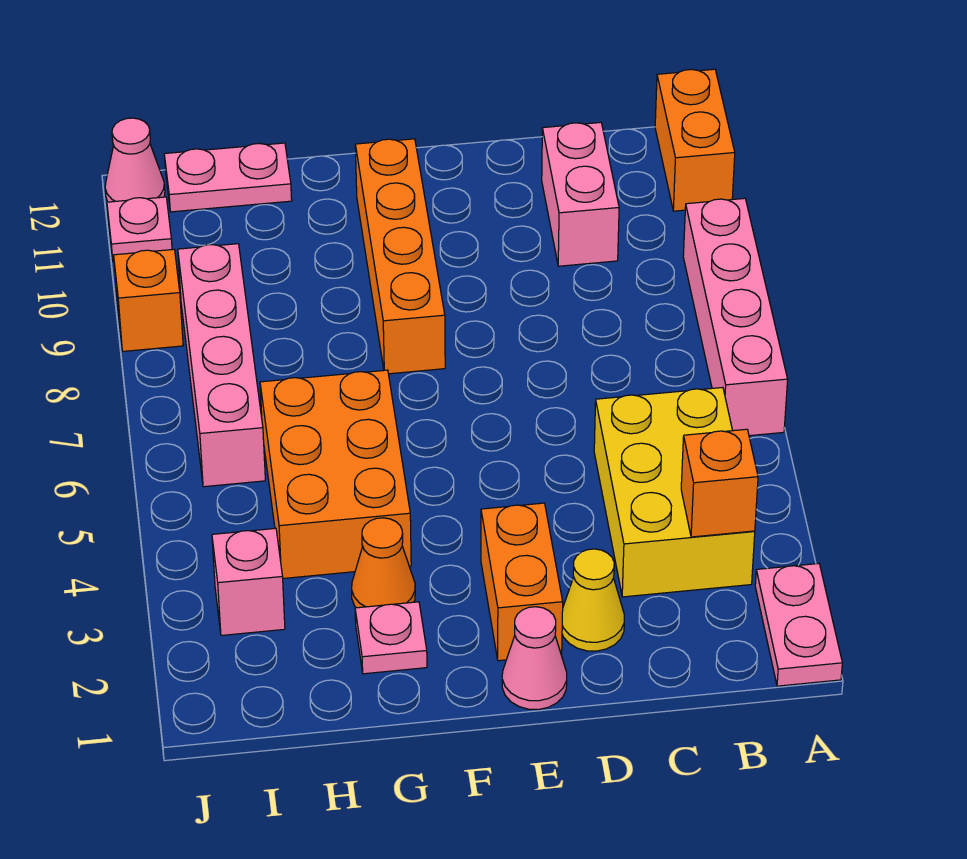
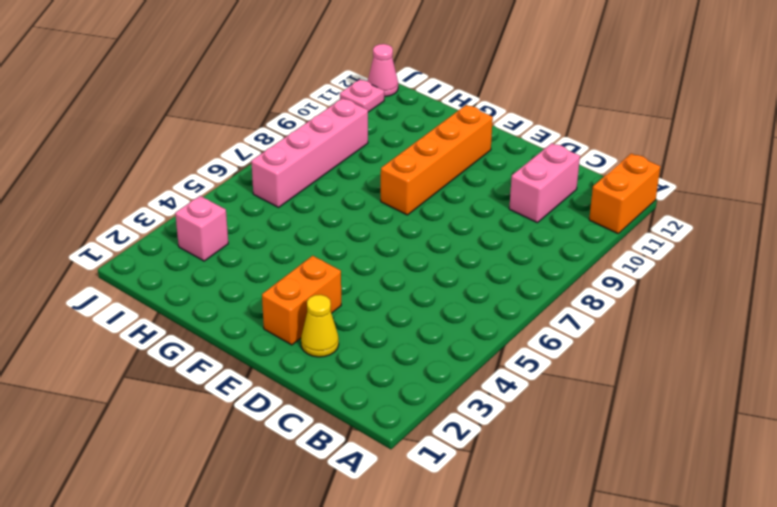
none -> pink plate A1:A2 level 1
none -> pink brick A6:A9 level 1
none -> yellow brick B3:C5 level 1

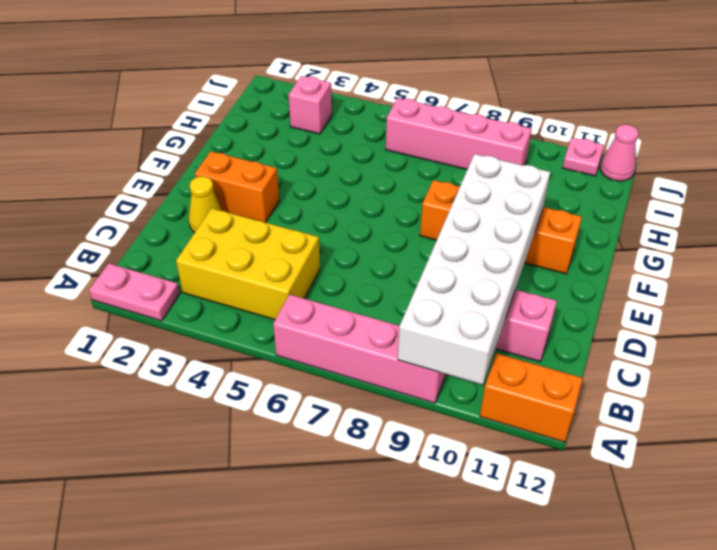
white brick A9:F10 level 2 -> none
none -> pink cone E1 level 1
none -> pink plate G2 level 1
none -> orange cone G3 level 1

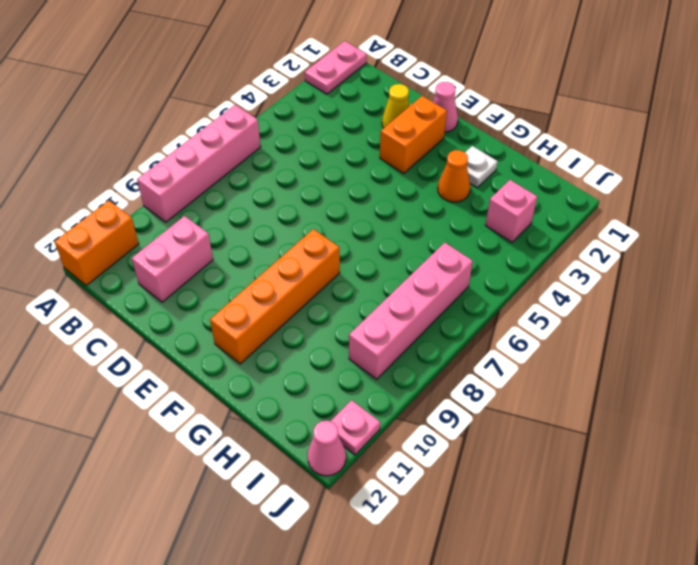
white plate G2 level 1 -> pink plate G2 level 1
none -> yellow brick B3:C5 level 1
none -> orange brick G4:H6 level 1
none -> pink plate H12:I12 level 1

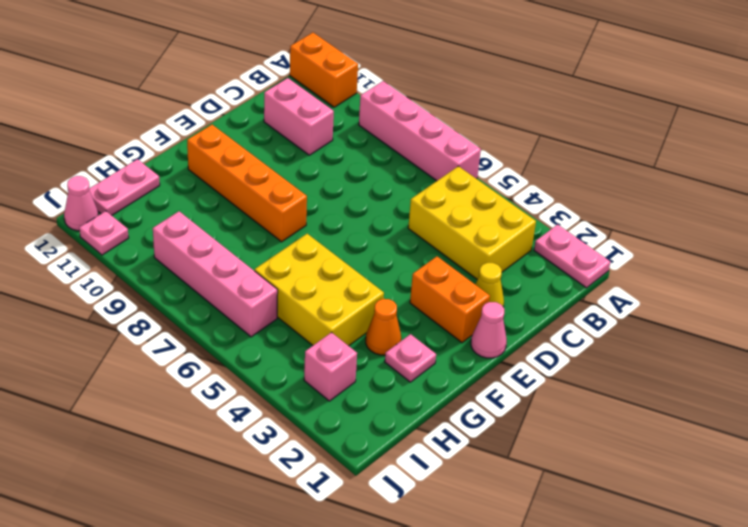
yellow brick G4:H6 level 1 -> orange brick G4:H6 level 1
none -> orange brick J9 level 1
none -> orange brick B3 level 2

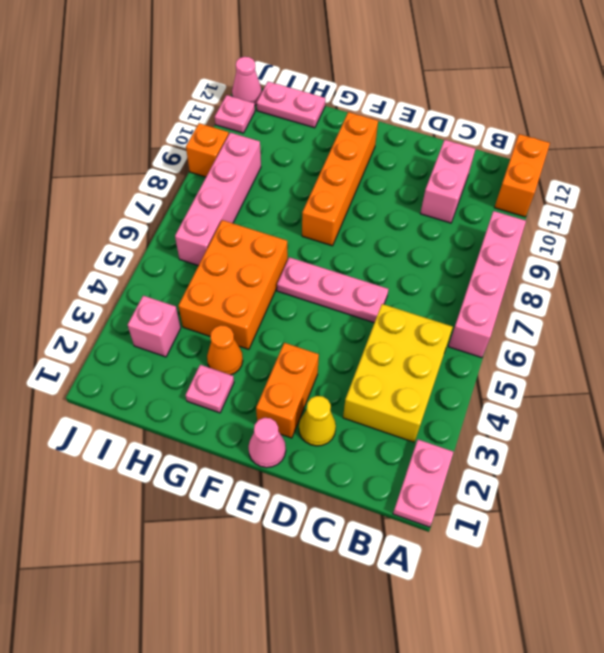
pink plate D6:F6 level 1 -> none
none -> orange brick B3 level 2

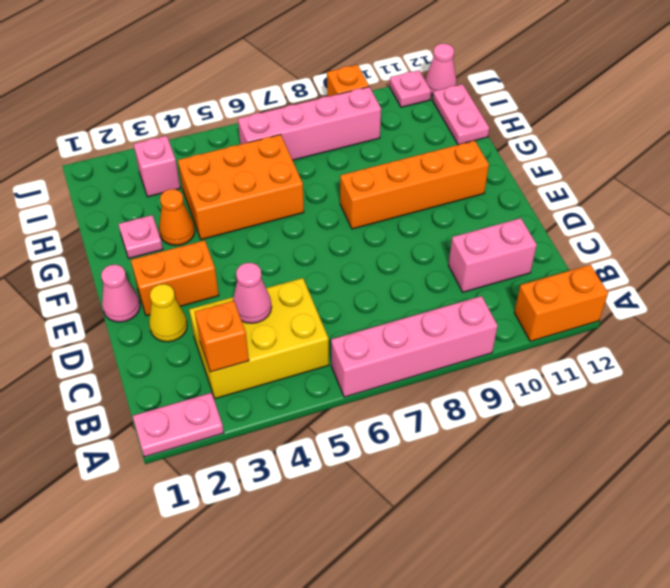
pink cone C4 level 2 -> none

